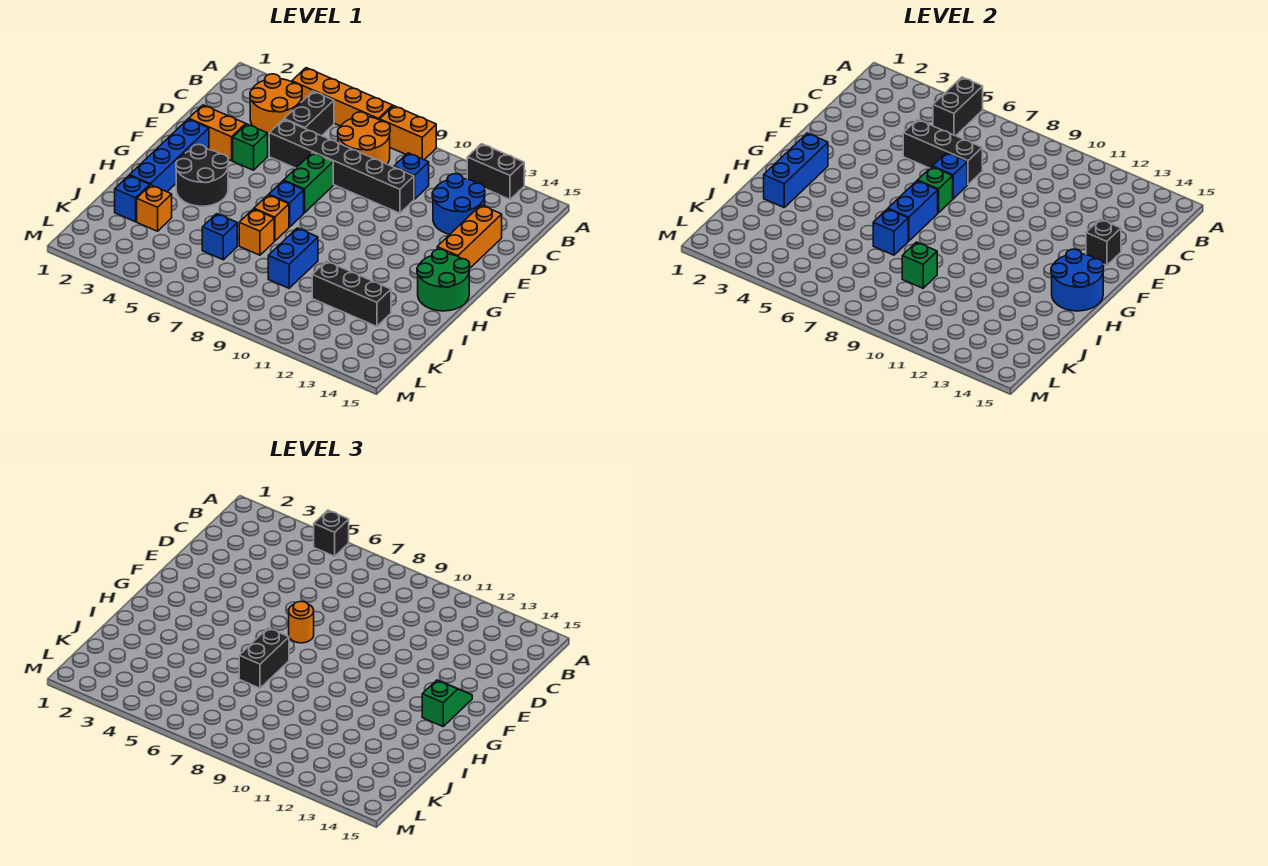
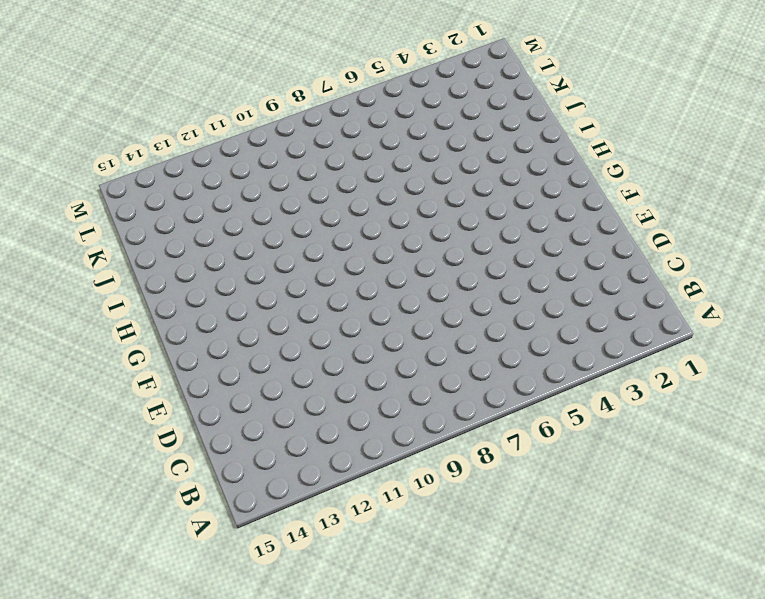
none -> orange brick A4:A7 level 1
none -> orange brick A8:A9 level 1
none -> black brick A12:A13 level 1
none -> orange round brick B3:C4 level 1

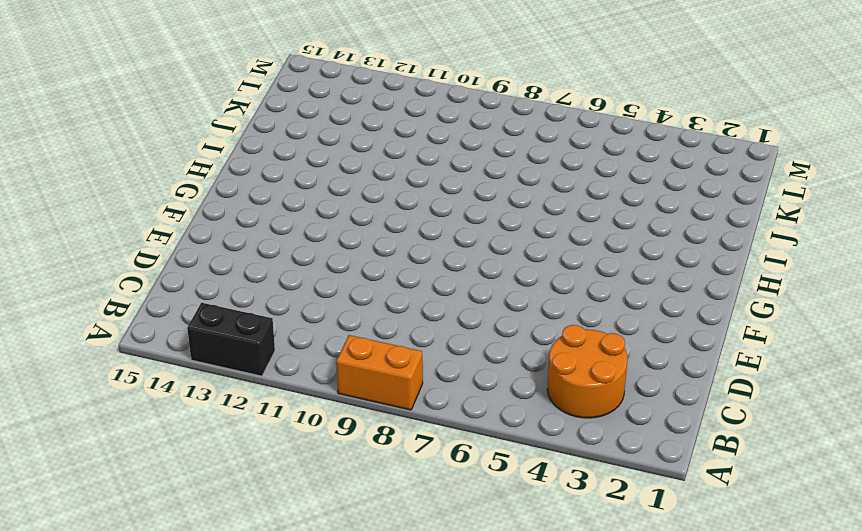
none -> orange brick A4:A7 level 1
none -> black brick B5:C5 level 1
none -> orange round brick B7:C8 level 1
none -> blue brick C10 level 1

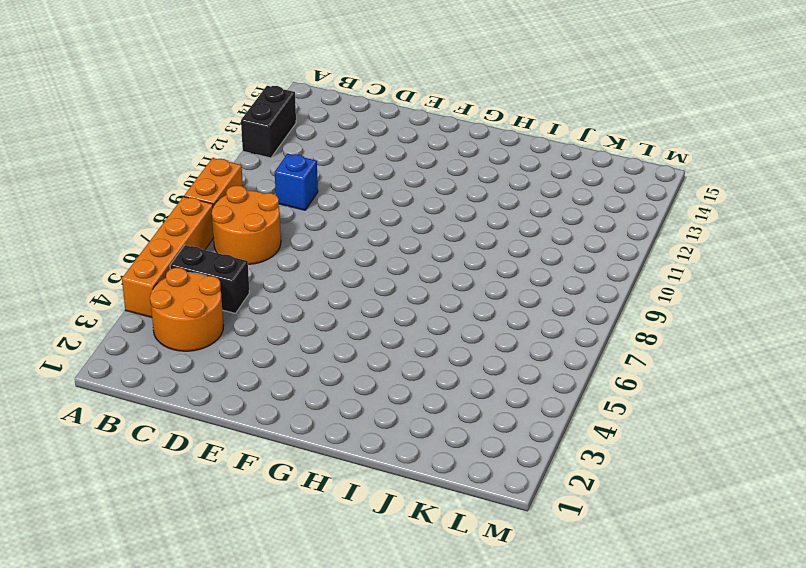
none -> blue round brick C12:D13 level 1
none -> black brick D5:D10 level 1
none -> orange brick D14:F14 level 1
none -> orange brick E2:E3 level 1

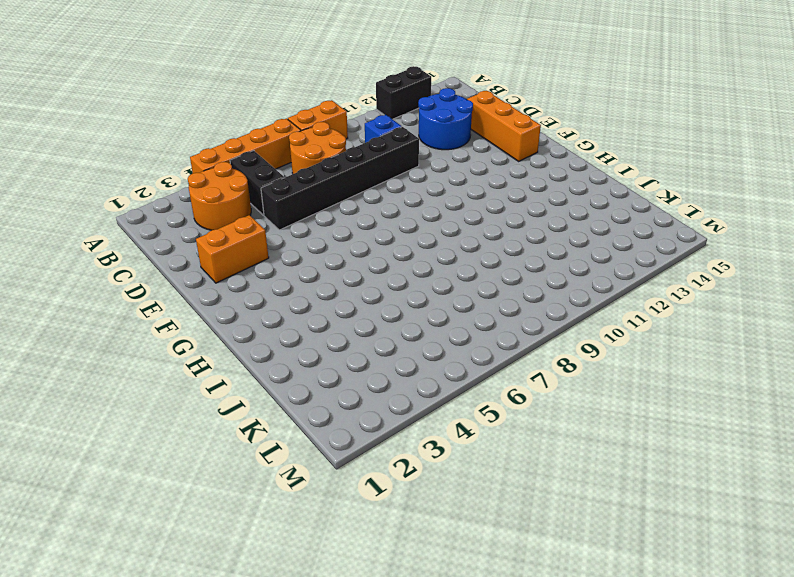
none -> green brick E4 level 1
none -> green brick E7:F7 level 1
none -> blue brick F2:I2 level 1
none -> black round brick G3:H4 level 1

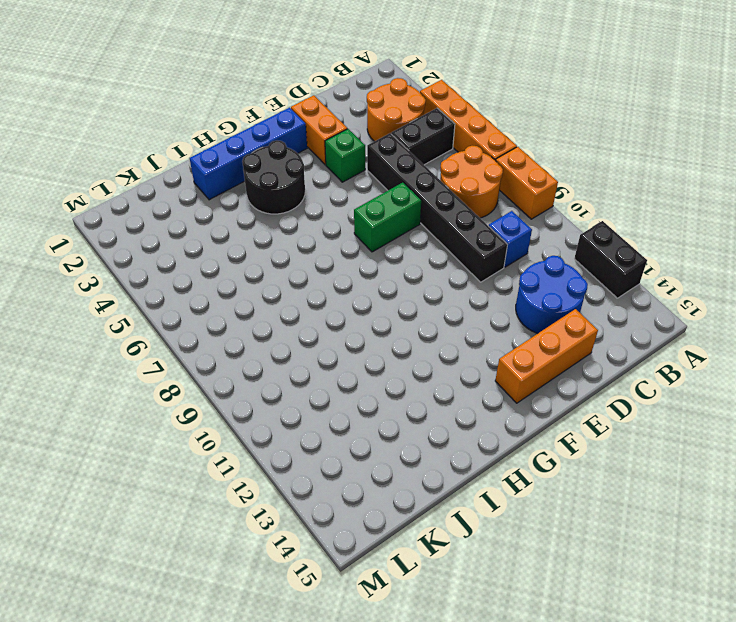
none -> blue brick G7 level 1
none -> green round brick G14:H15 level 1
none -> orange brick H7 level 1
none -> orange brick I7 level 1

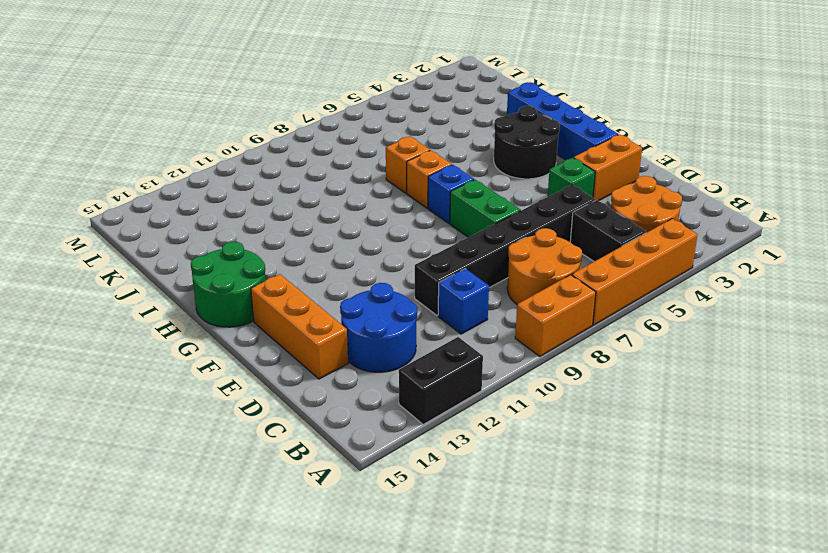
none -> blue brick I9:J9 level 1
none -> blue brick J2 level 1
none -> orange brick J3 level 1
none -> blue brick J6 level 1

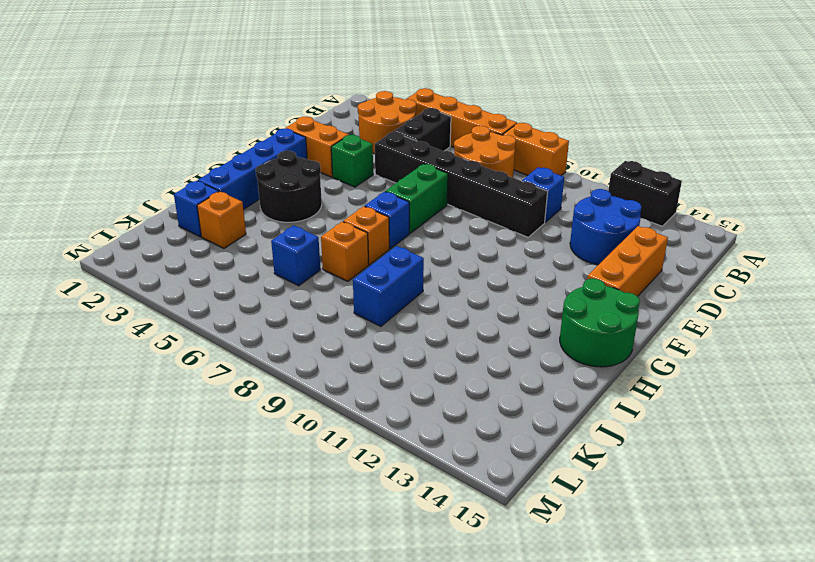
none -> black brick J11:J13 level 1
none -> black brick A5:B5 level 2
none -> black brick D5:D7 level 2
none -> blue brick E7 level 2

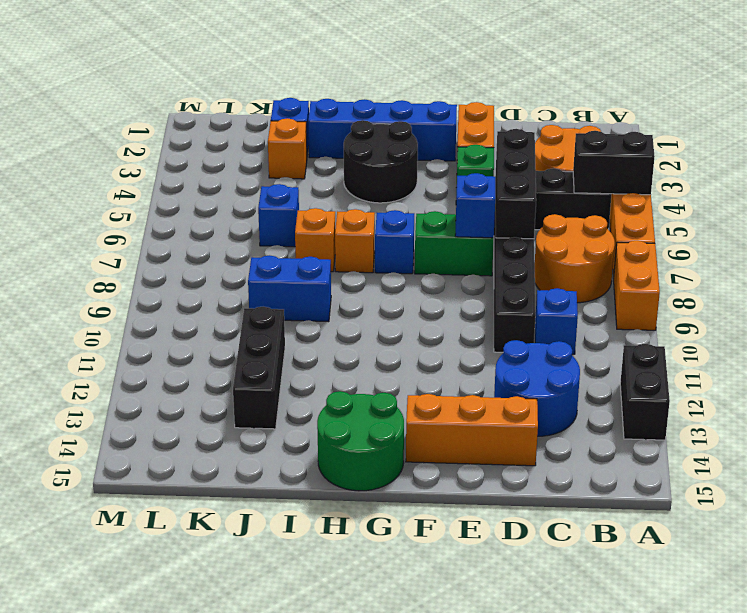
none -> black brick E14 level 2
none -> green brick F7 level 2
none -> blue brick G2:I2 level 2
none -> blue brick G7:H7 level 2

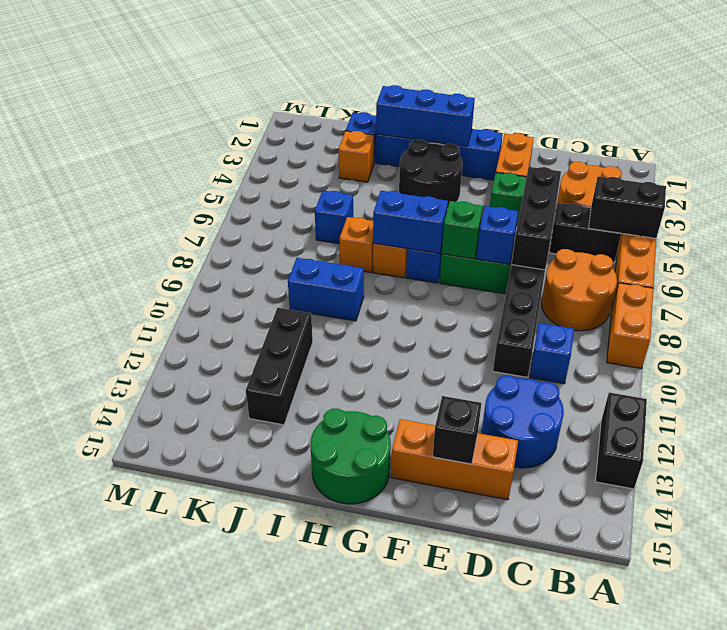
none -> blue round brick G14:H15 level 2
none -> blue brick I7 level 2
none -> green brick J9 level 2
none -> black brick A5 level 3

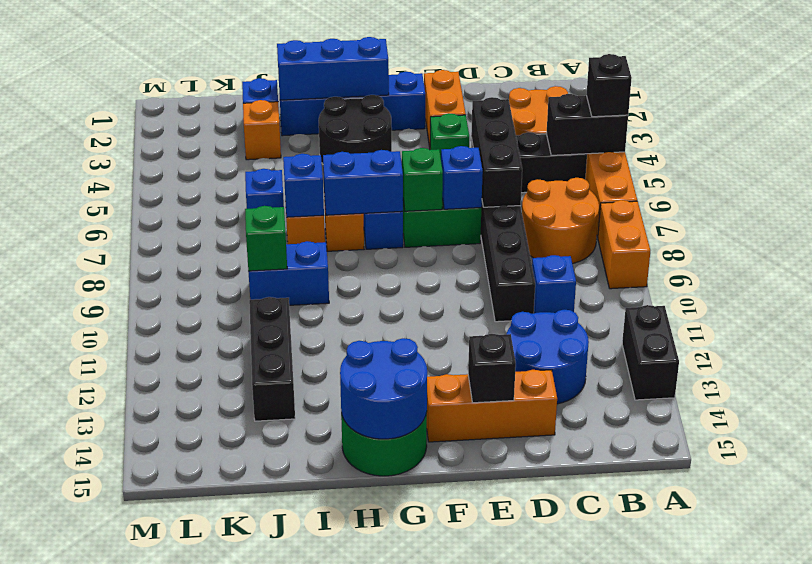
none -> orange round brick F7 level 3
none -> green slope F14:G14 level 3 top G
none -> black brick H7:I7 level 3

